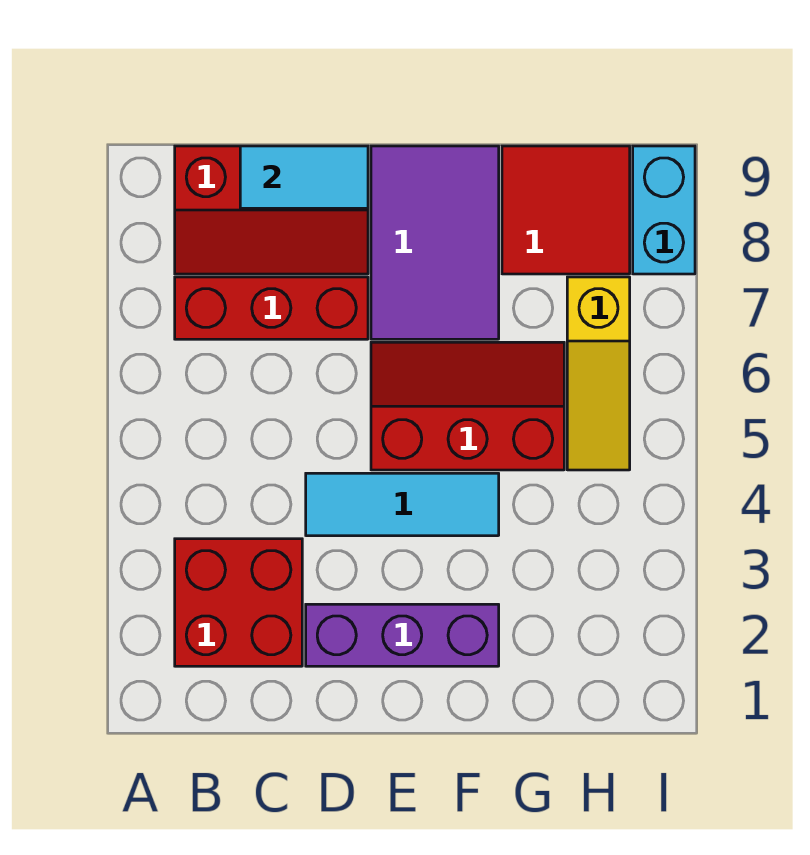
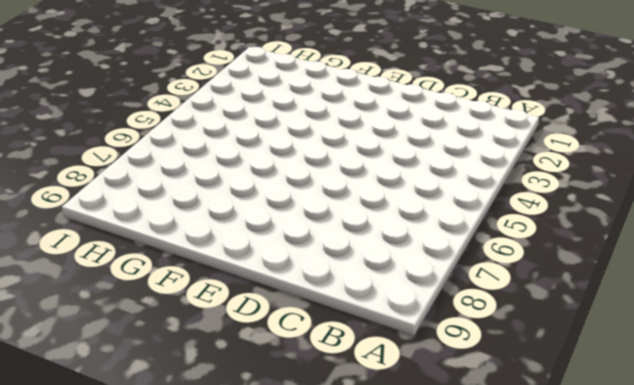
none -> red brick B2:C3 level 1
none -> red brick B7:D7 level 1

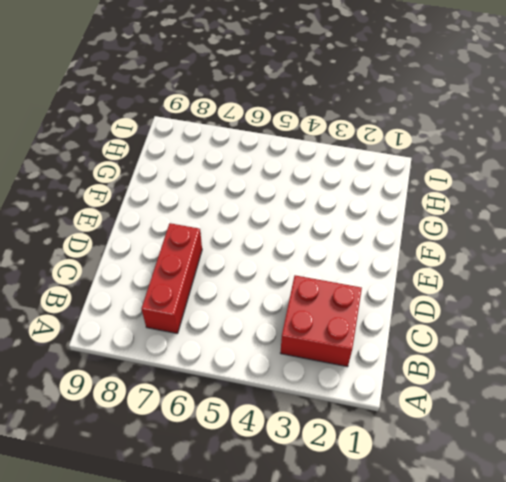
none -> red slope B8:D9 level 1 top 9
none -> purple brick D2:F2 level 1

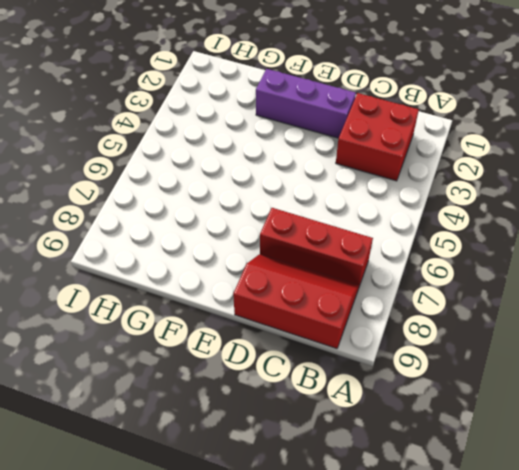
none -> cyan tile D4:F4 level 1
none -> red slope E5:G6 level 1 top 5

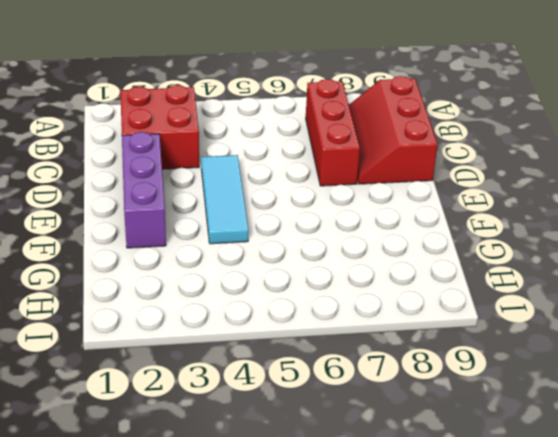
none -> red slope E5:G6 level 1 top 5
none -> purple tile E7:F9 level 1

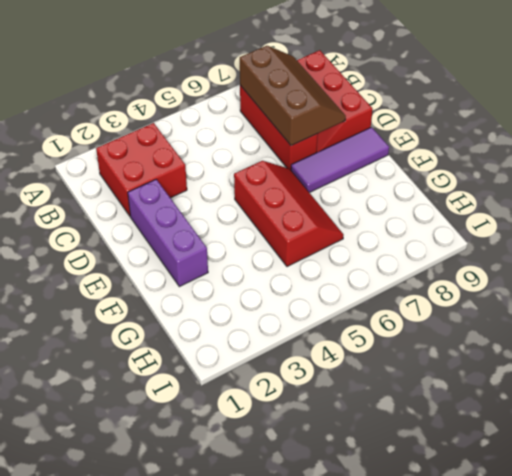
brown slope B7:D8 level 2 top 7 -> none
purple tile E7:E9 level 1 -> purple tile E7:F9 level 1
none -> cyan tile D4:F4 level 1
none -> red tile G8:H9 level 1

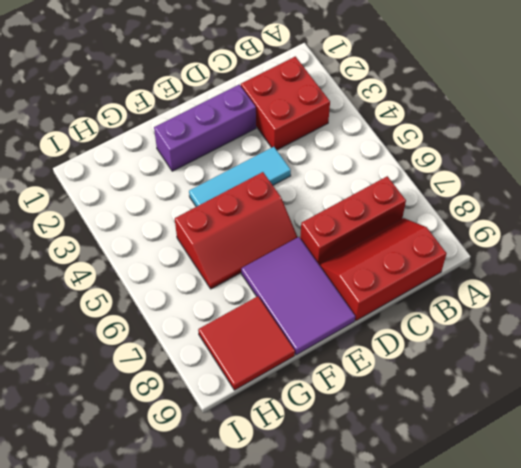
none -> yellow slope H5:H7 level 1 top 7
none -> cyan brick I8:I9 level 1

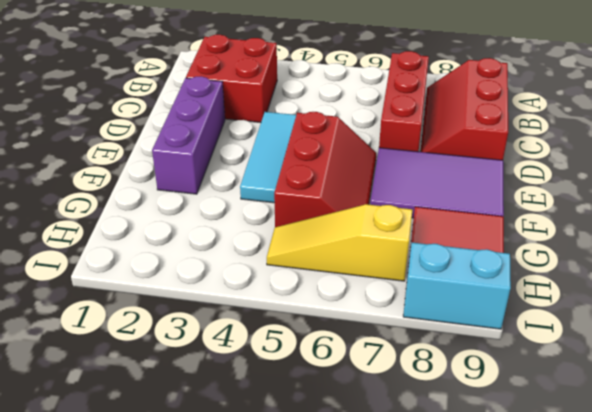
none -> cyan tile C9:D9 level 2

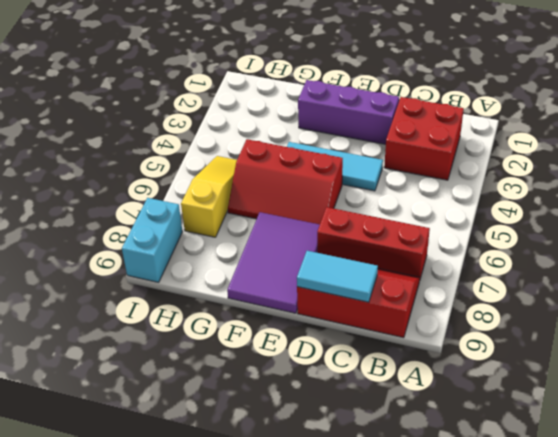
none -> red tile G8:H9 level 1

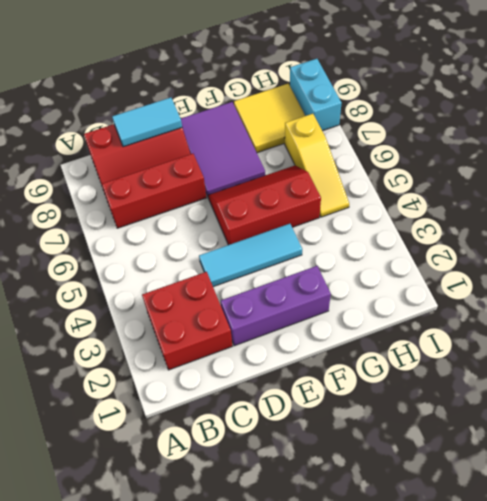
yellow tile G8:H9 level 1 -> red tile G8:H9 level 1

